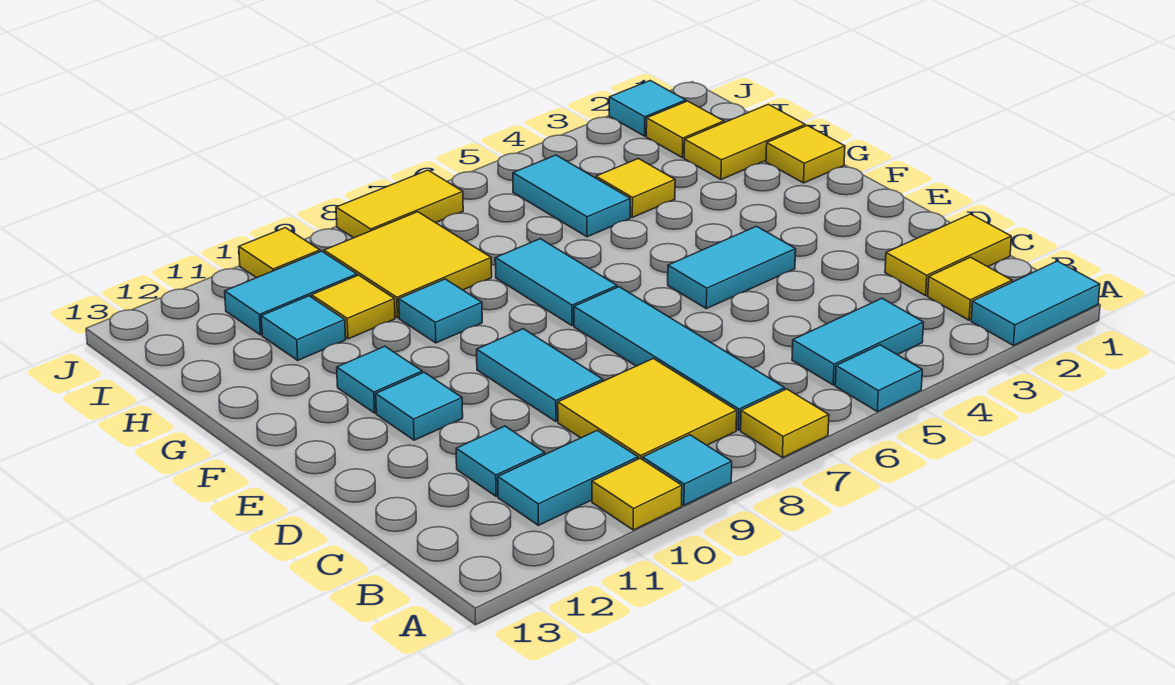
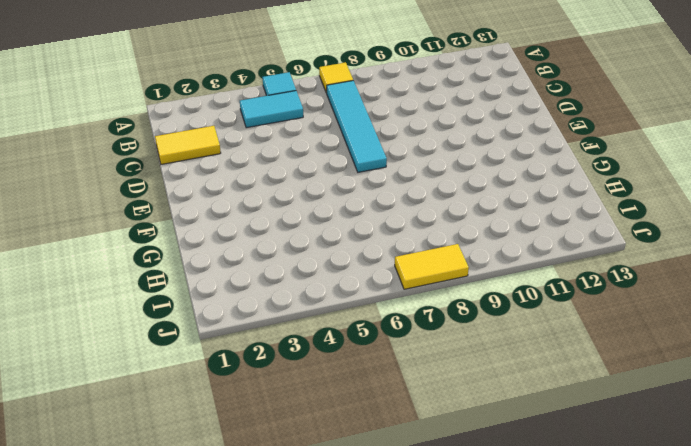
none -> cyan tile A1:A2 level 1
none -> cyan tile A9 level 1
none -> yellow tile A10 level 1
none -> yellow tile B2 level 1

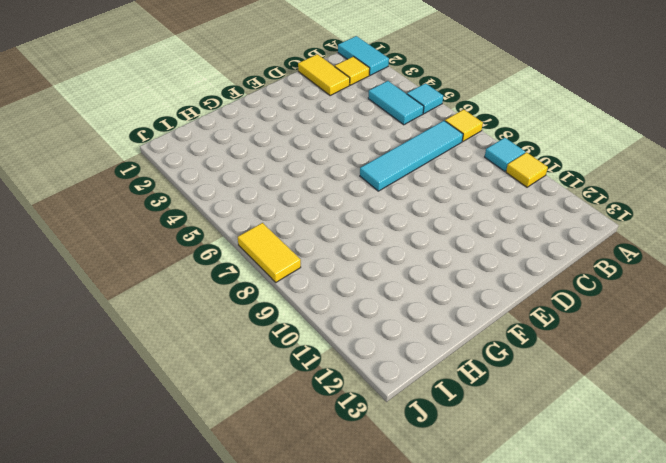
none -> yellow tile B8:C9 level 1
none -> cyan tile B10:B11 level 1
none -> cyan tile C11 level 1
none -> cyan tile D9:E9 level 1

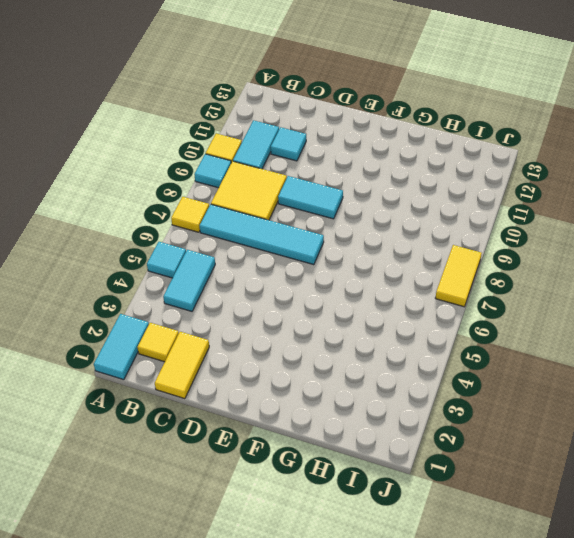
none -> cyan tile E4:E5 level 1
none -> cyan tile E11 level 1
none -> cyan tile F7:G7 level 1
none -> cyan tile F11 level 1

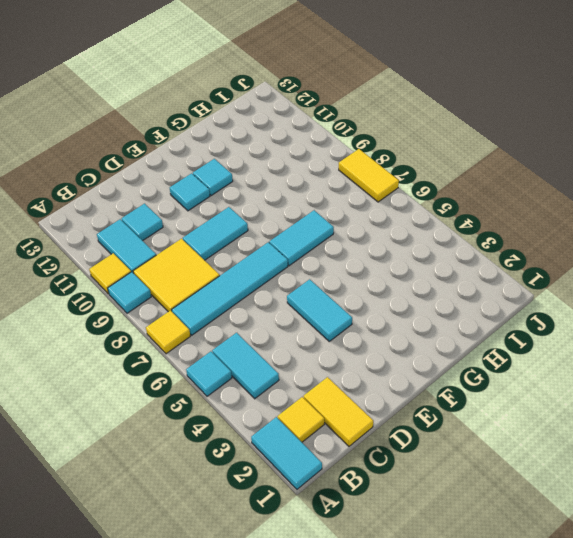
none -> yellow tile G1 level 1
none -> cyan tile G9 level 1
none -> yellow tile H1:H2 level 1
none -> yellow tile H4 level 1

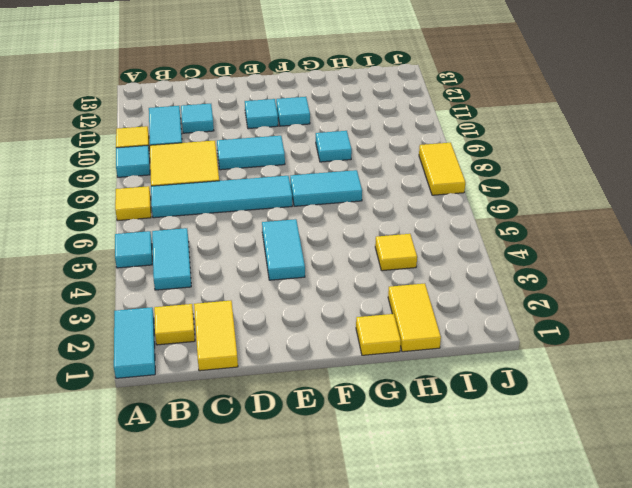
none -> cyan tile H5:I5 level 1
none -> yellow tile H8:I9 level 1
none -> yellow tile H10 level 1
none -> cyan tile H11 level 1

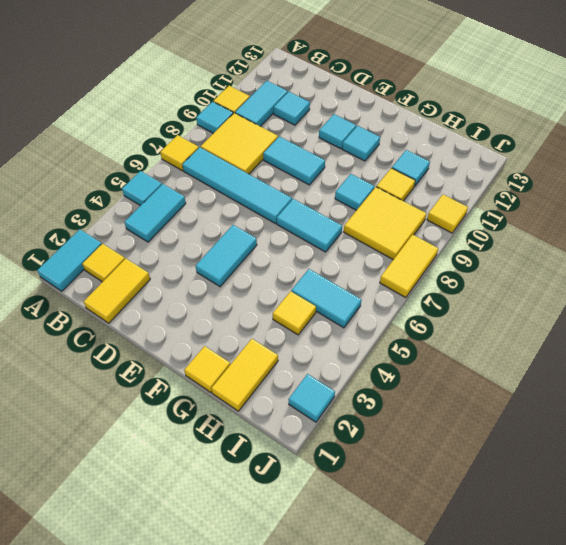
none -> yellow tile I2 level 1
none -> cyan tile I10:I11 level 1

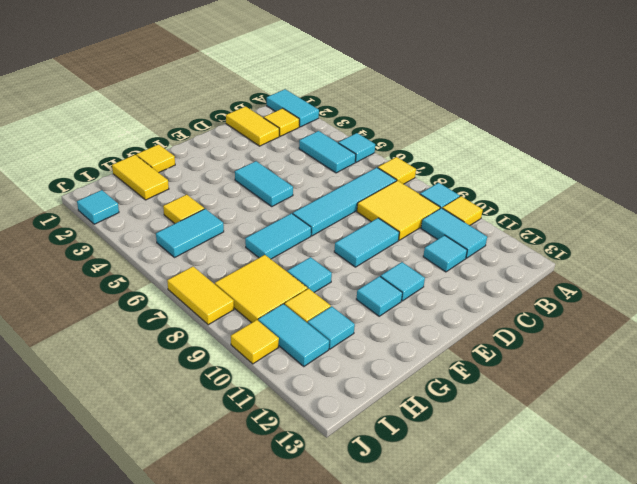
none -> yellow tile I2 level 1

